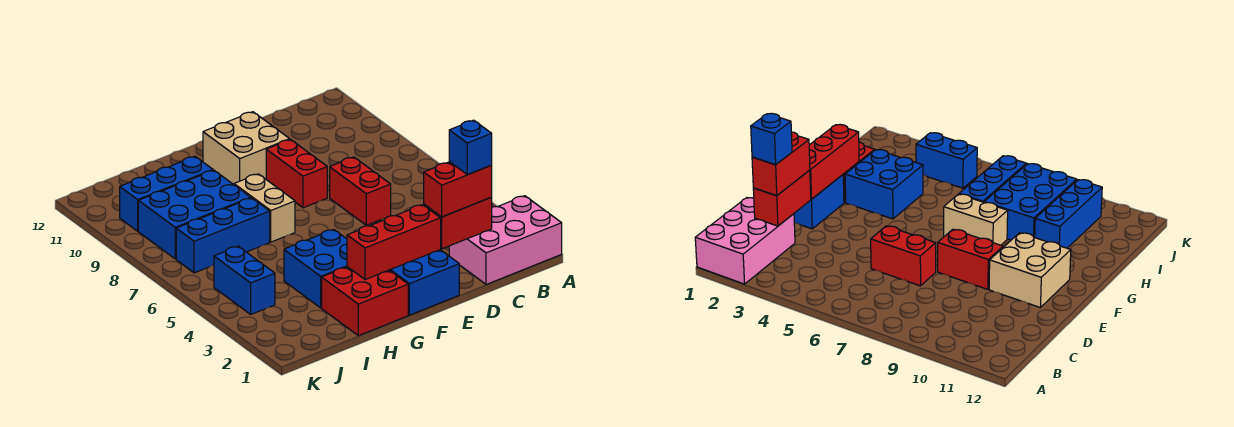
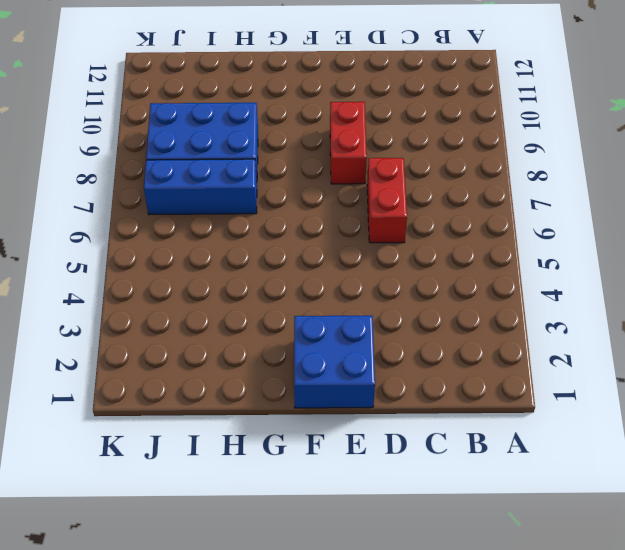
none -> pink brick A1:C2 level 1
none -> tan brick E10:F11 level 1
none -> red brick G1:H2 level 1

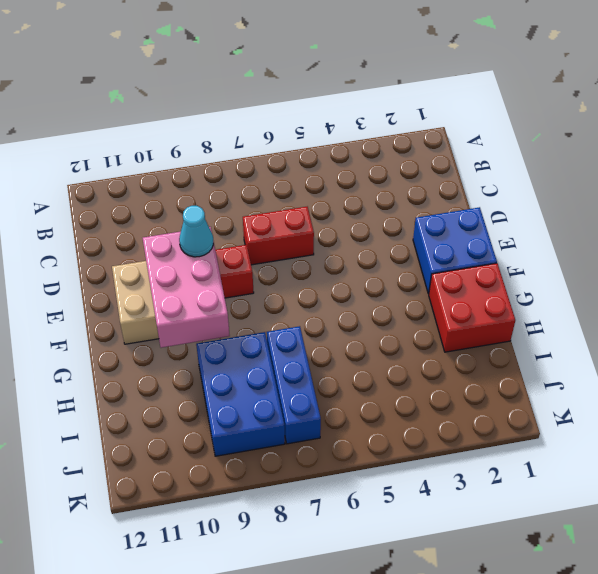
pink brick E9:G10 level 2 -> pink brick A1:C2 level 1
cyan cone E9 level 3 -> none
none -> blue brick G3:H4 level 1
none -> tan brick G7:G8 level 1
none -> blue brick H10:J10 level 1

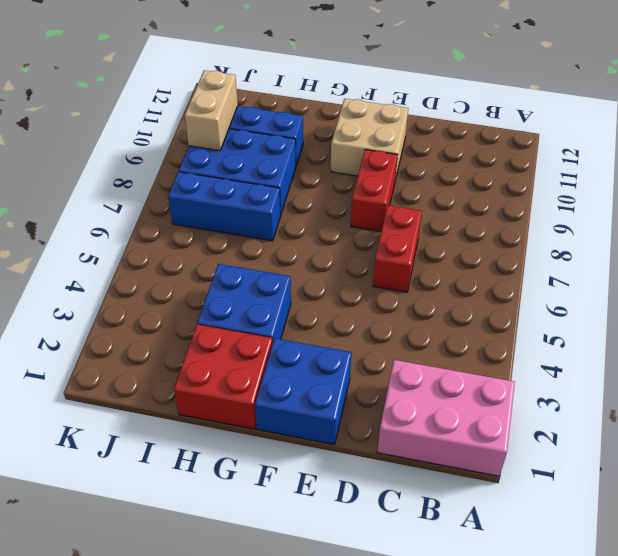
tan brick J9:J10 level 2 -> tan brick G7:G8 level 1
none -> blue brick J4:J5 level 1
none -> red brick C2:D2 level 2
none -> red brick E2:G2 level 2

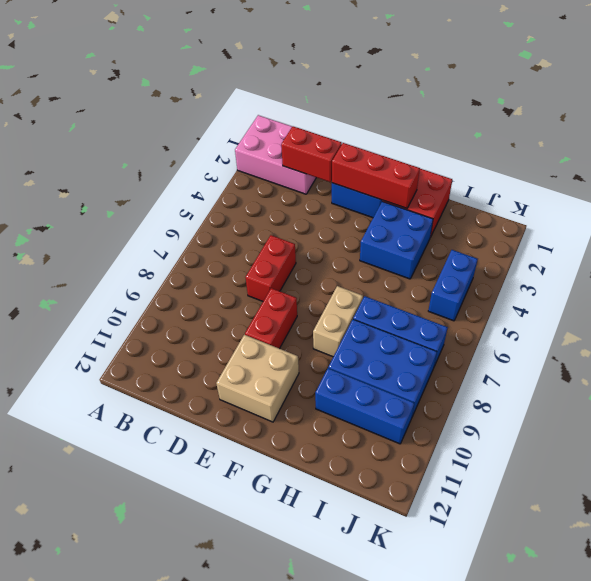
none -> red brick C2:D2 level 3
none -> blue brick C2 level 4

